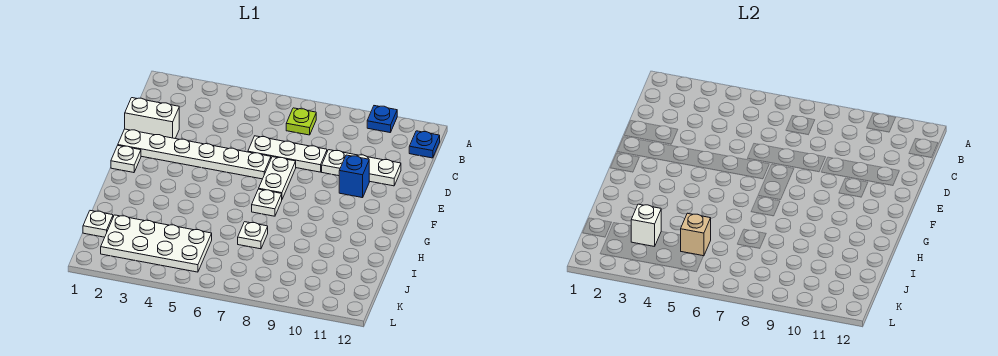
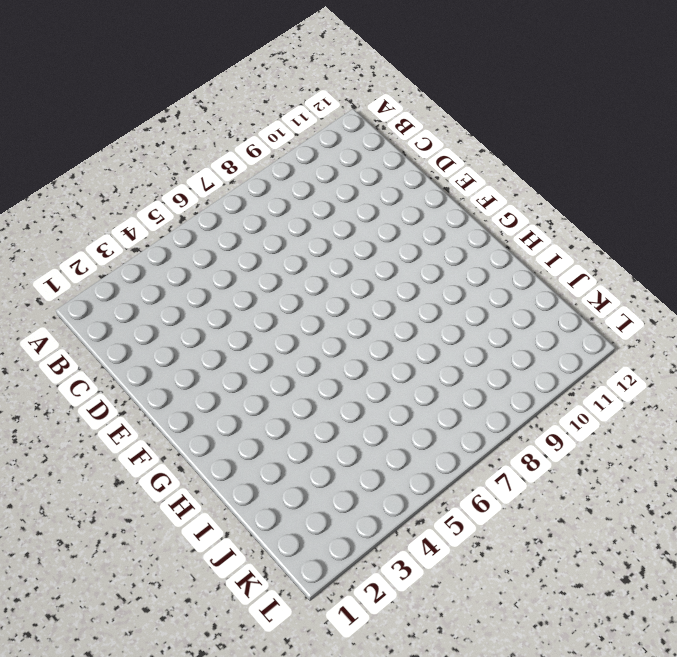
none -> blue plate A10 level 1
none -> lime plate B7 level 1
none -> blue plate B12 level 1

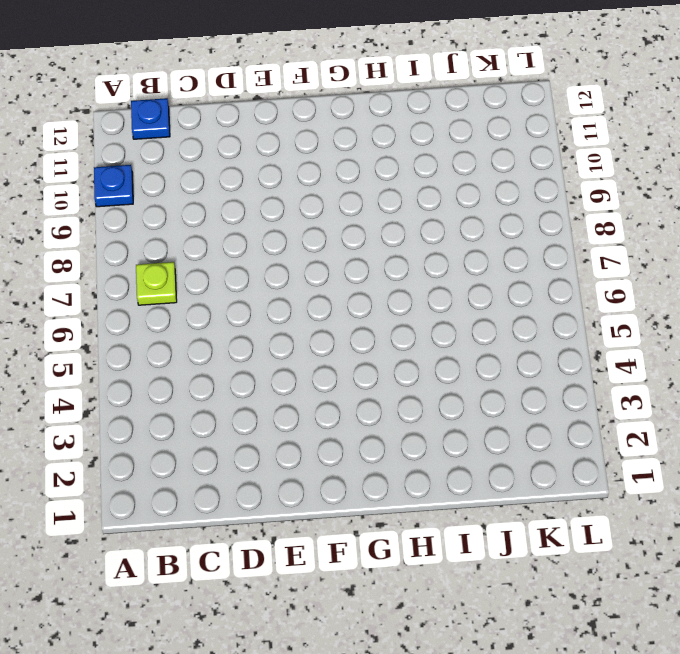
none -> white brick D1:D2 level 1
none -> white plate D6:D8 level 1
none -> white plate D9:D11 level 1

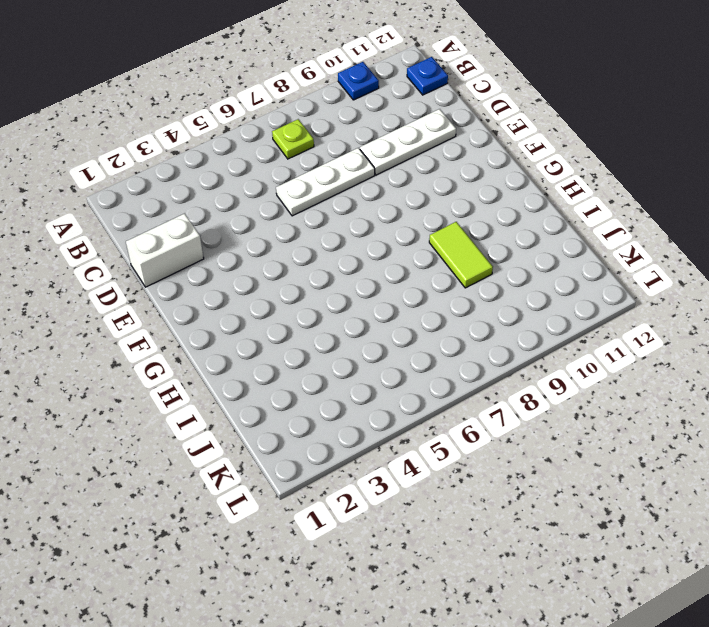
lime tile H9:I9 level 1 -> none
none -> white plate E1:E6 level 1
none -> white plate E7:F7 level 1
none -> blue brick E10 level 1

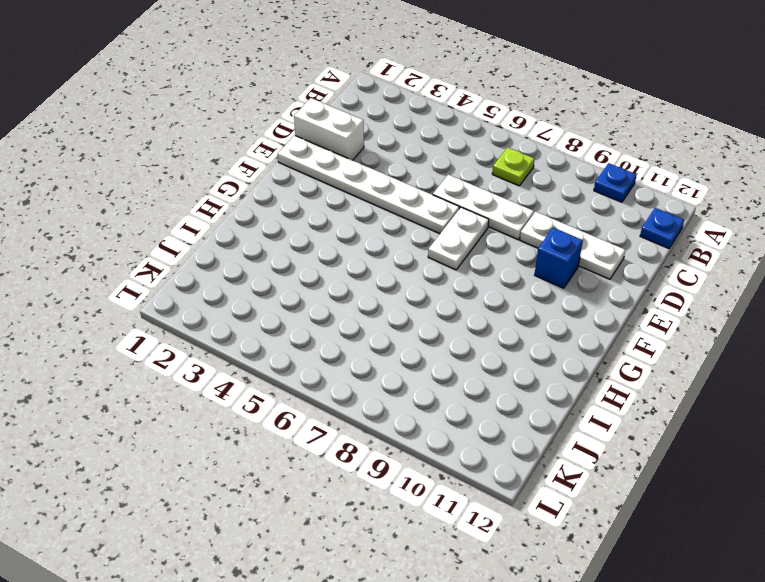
none -> white plate F1 level 1
none -> white plate G7 level 1
none -> white plate I7 level 1

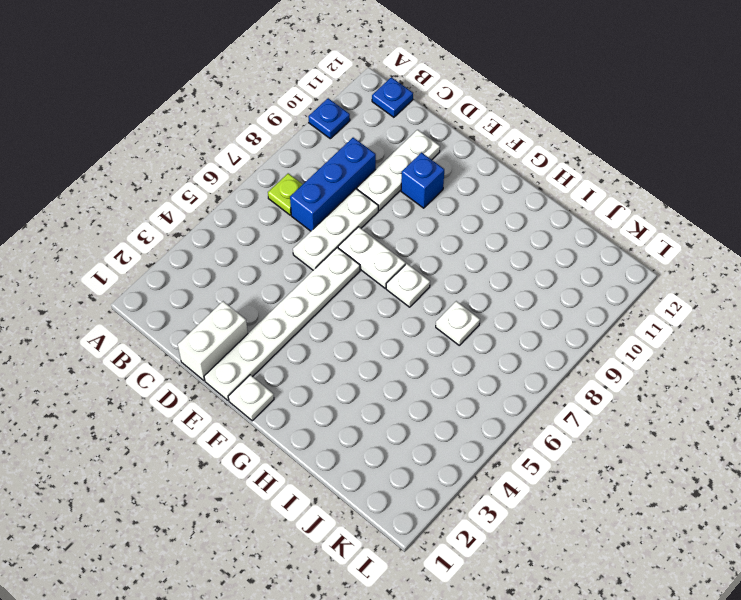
blue brick C7:C9 level 1 -> none
none -> white plate J1 level 1
none -> white plate J2:K5 level 1
none -> white brick J3 level 2

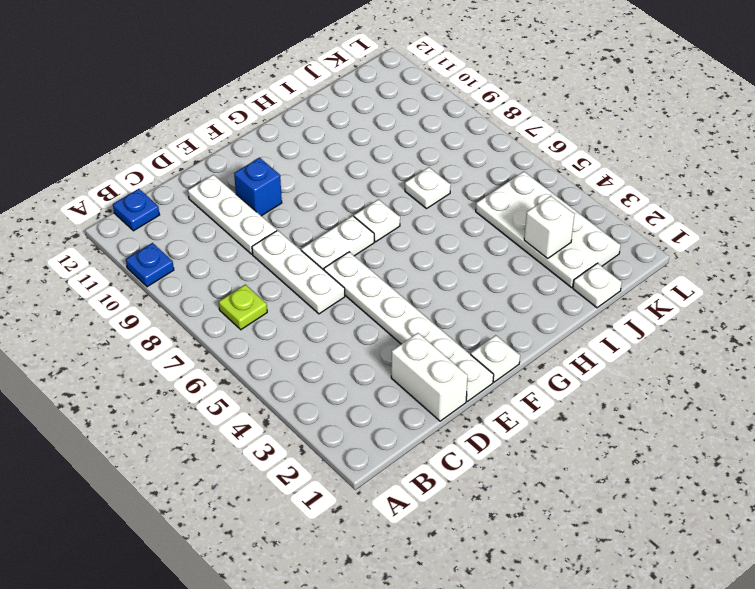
none -> tan brick J5 level 2

